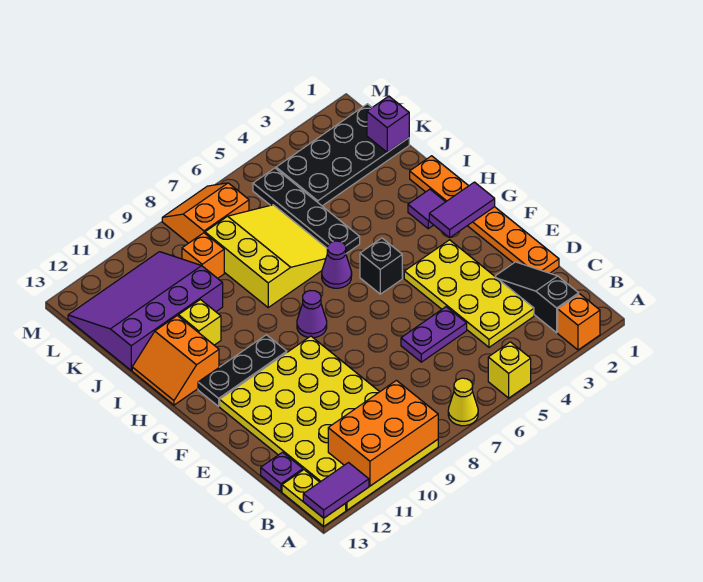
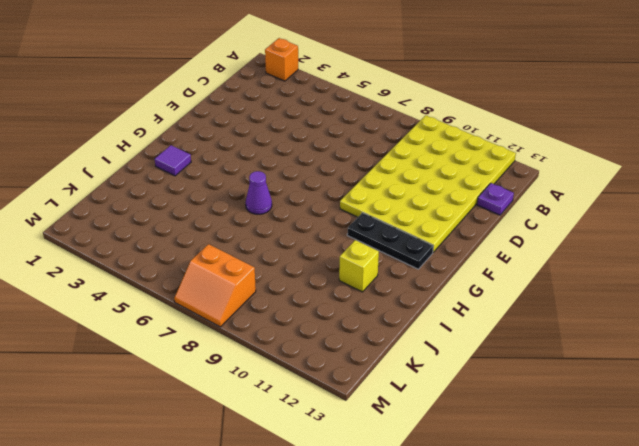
none -> yellow brick A5 level 1
none -> yellow cone A7 level 1
none -> yellow plate A13:B13 level 1

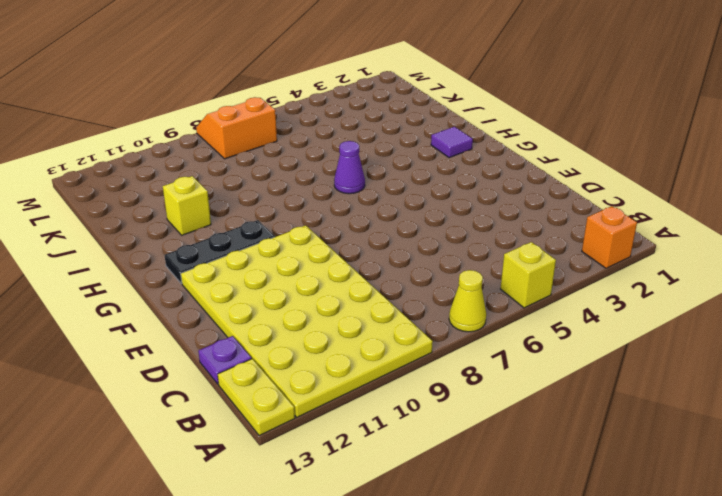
none -> black slope B2:D2 level 1 top B
none -> yellow plate C3:F4 level 1
none -> orange plate D1:I1 level 1

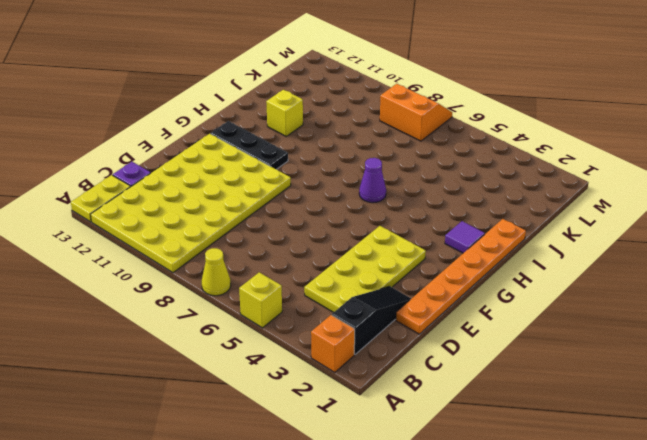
none -> purple plate D5:D6 level 1
none -> black brick G5 level 1
none -> purple cone G8 level 1

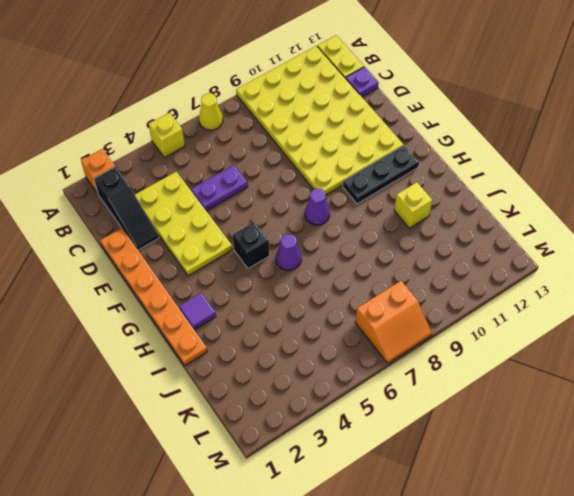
none -> orange slope H12:I13 level 1 top 12
none -> black plate I5:L5 level 1
none -> yellow slope I6:K8 level 1 top 8

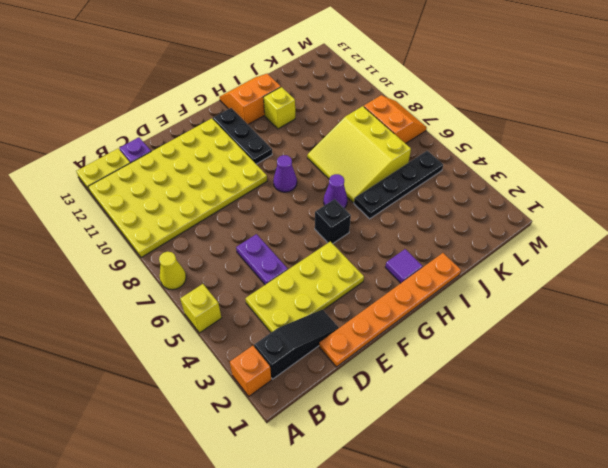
yellow slope I6:K8 level 1 top K -> yellow slope I6:K8 level 1 top 8
none -> purple slope J10:L13 level 1 top J
none -> black plate K1:L4 level 1
none -> orange brick K9 level 1

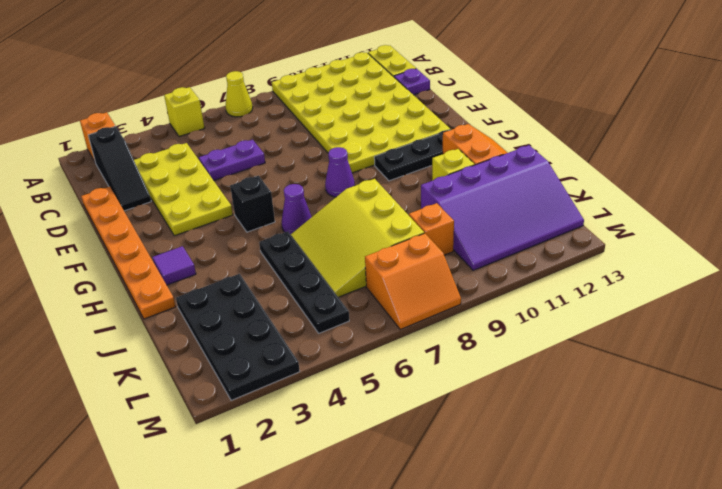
black plate J2:M3 level 1 -> black plate K1:L4 level 1
none -> orange brick A9:B11 level 2
none -> purple tile A12:A13 level 2
none -> purple tile G1:G2 level 2

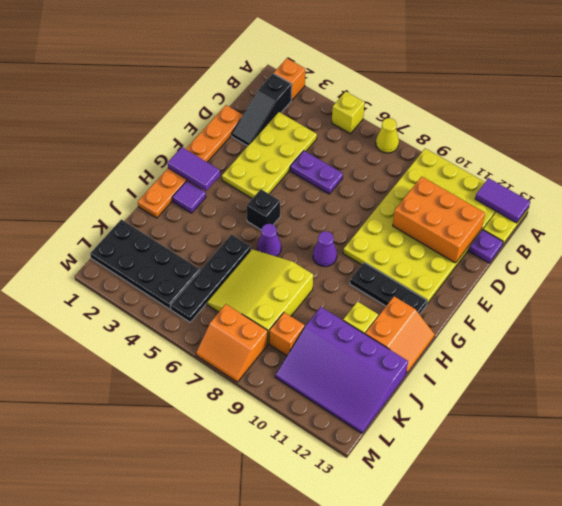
orange brick C10:D12 level 2 -> orange brick A9:B11 level 2
none -> purple brick K1 level 2

